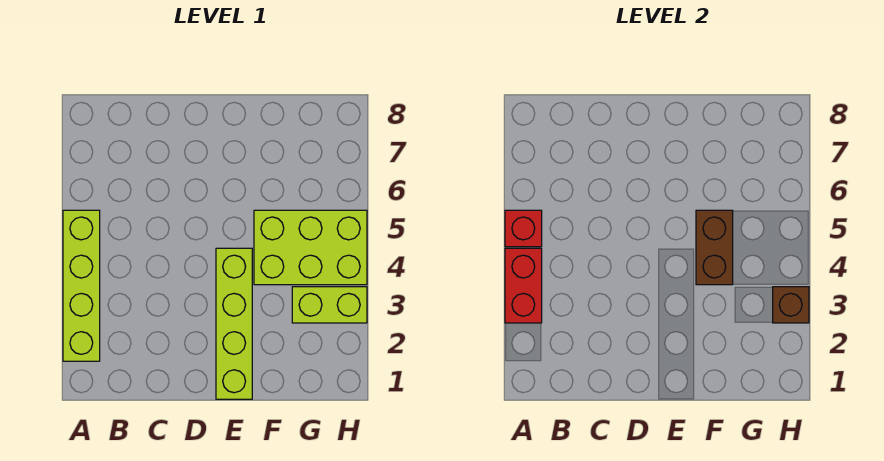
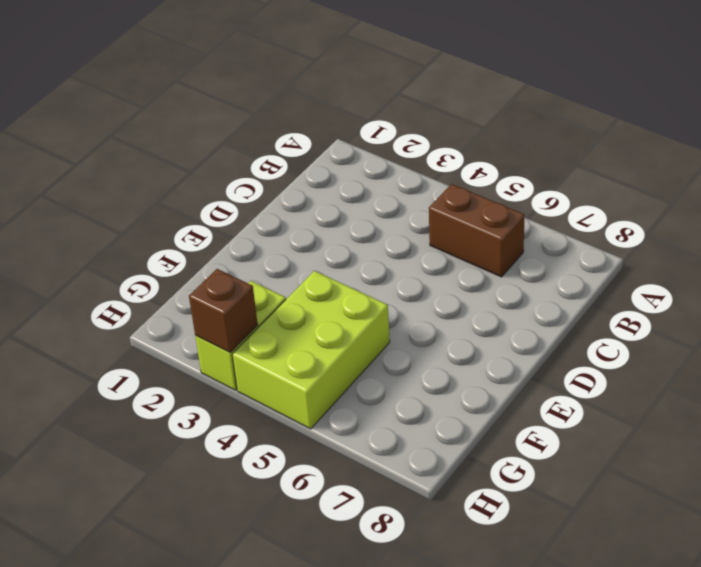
brown brick B5:B6 level 1 -> brown brick F4:F5 level 2
none -> lime brick A2:A5 level 1
none -> lime brick E1:E4 level 1

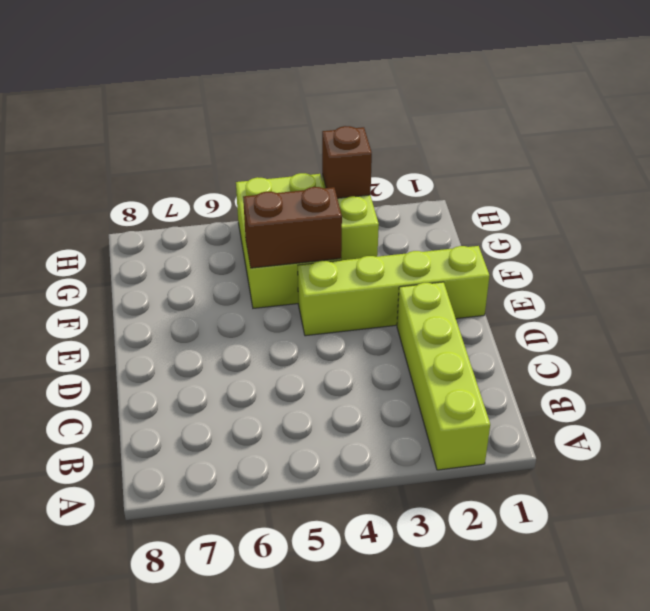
lime brick A2:D2 level 1 -> lime brick A2:A5 level 1
none -> red brick A3:A4 level 2
none -> red brick A5 level 2

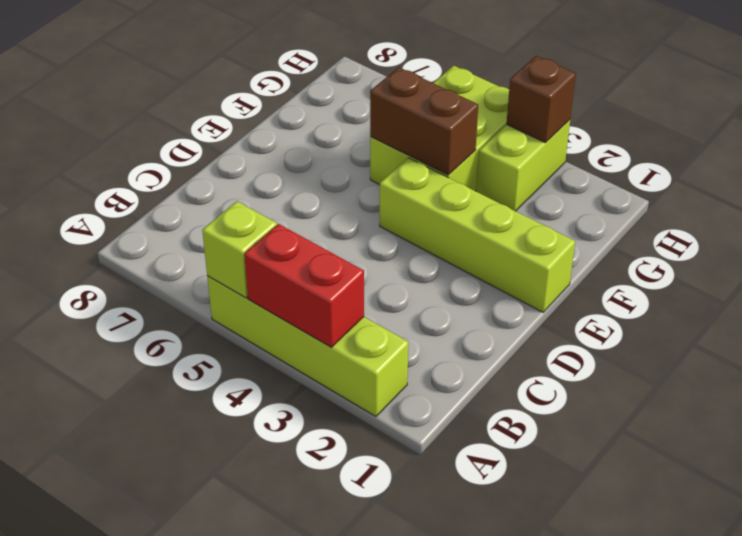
lime brick A5 level 2 -> red brick A5 level 2

